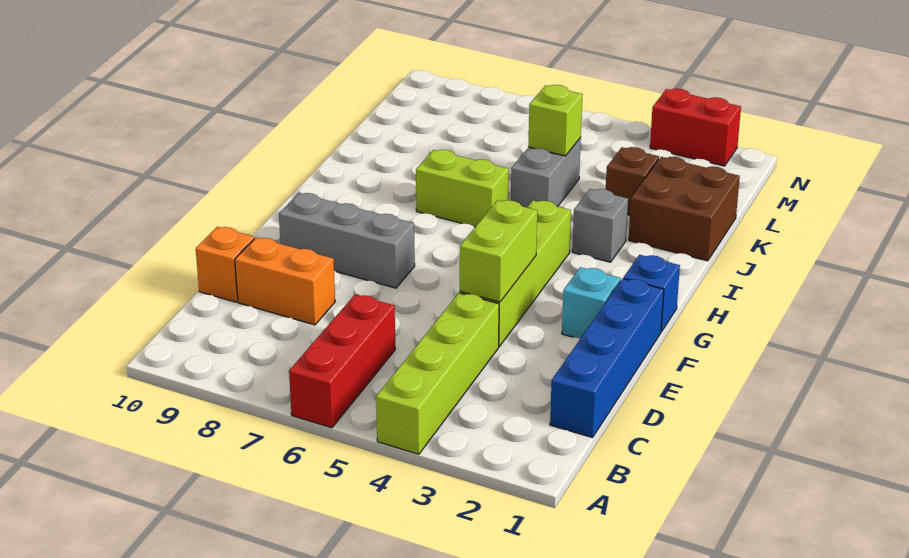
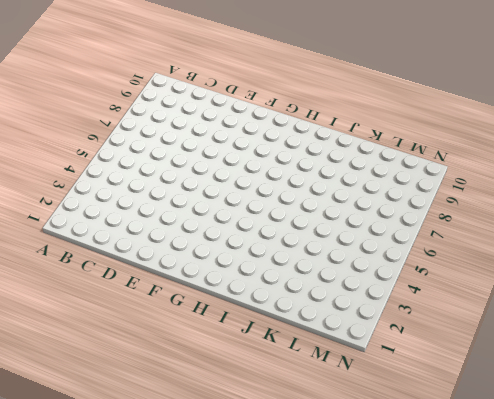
none -> lime brick A4:D4 level 1
none -> red brick A6:C6 level 1
none -> blue brick C1:F1 level 1

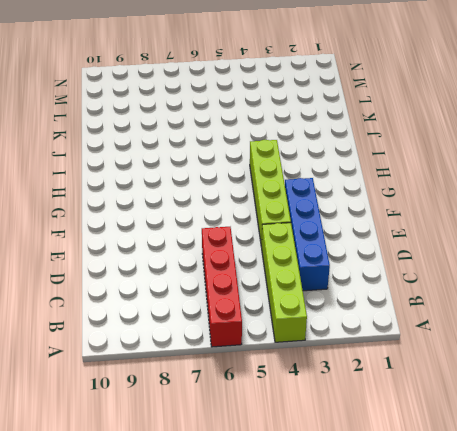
red brick A6:D6 level 1 -> red brick A6:C6 level 1
blue brick C3:F3 level 1 -> blue brick C1:F1 level 1
none -> orange brick D8:D9 level 1
none -> orange brick D10 level 1
none -> cyan brick F2 level 1

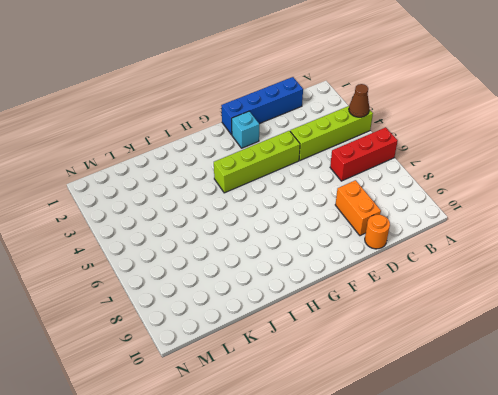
brown cone A4 level 2 -> none
orange round brick D10 level 1 -> orange brick D10 level 1
none -> grey brick F7:F9 level 1
none -> blue brick G1 level 1
none -> grey brick I3 level 1

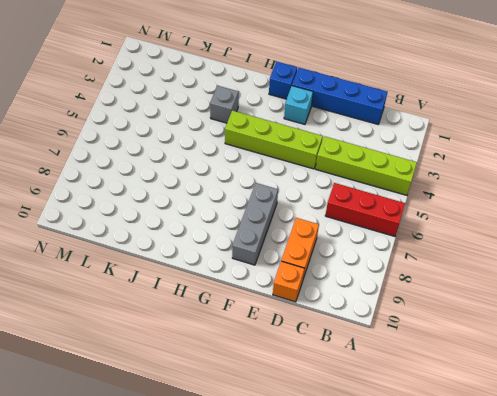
none -> lime brick I6:I7 level 1
none -> brown brick J1:K2 level 1
none -> grey brick J5:K5 level 1

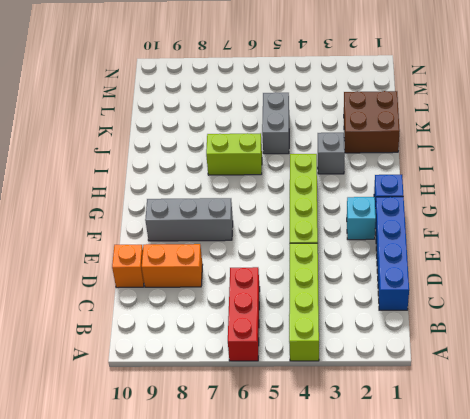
none -> brown brick K3 level 1
none -> red brick N2:N3 level 1
none -> lime brick E4:F4 level 2

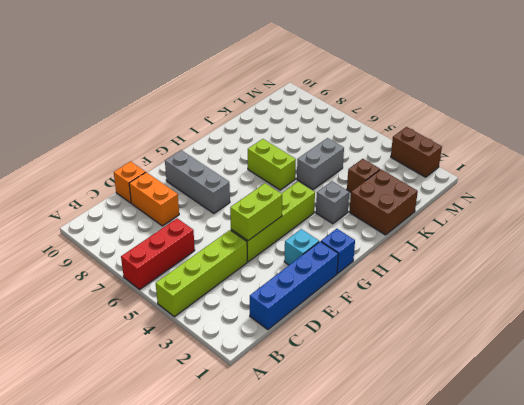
brown brick N2:N3 level 1 -> red brick N2:N3 level 1
none -> lime brick K5 level 2

